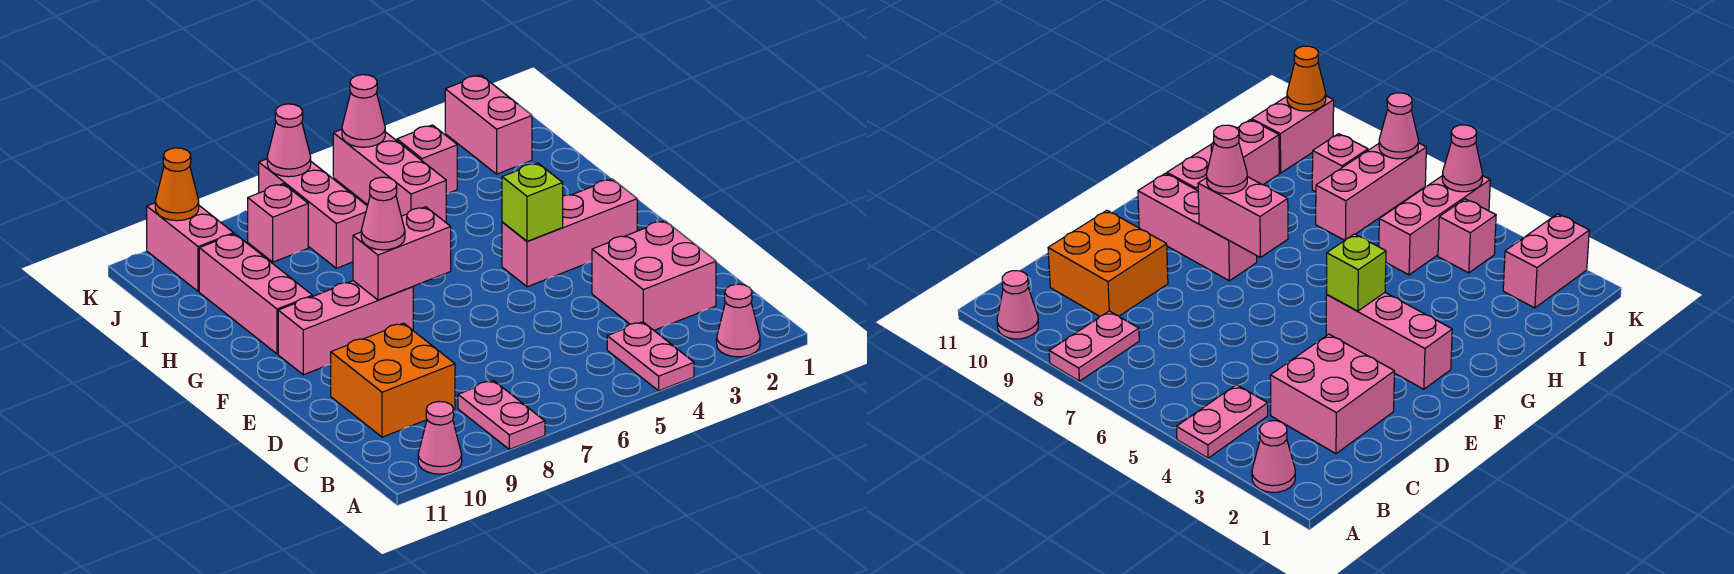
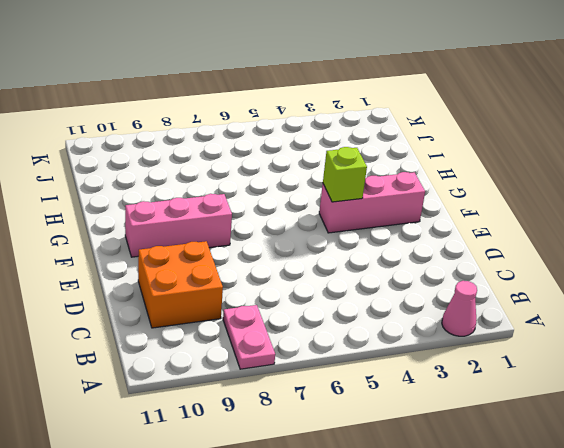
none -> pink plate A4:B4 level 1
none -> pink cone A10 level 1
none -> pink brick C2:D3 level 1

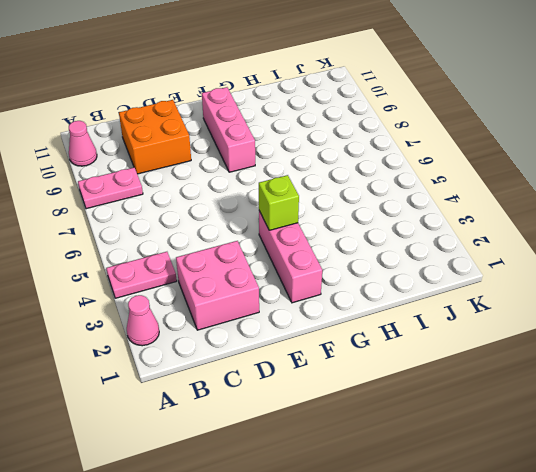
none -> pink brick G10:I10 level 1
none -> pink brick I5:K5 level 1
none -> pink brick I7:K7 level 1

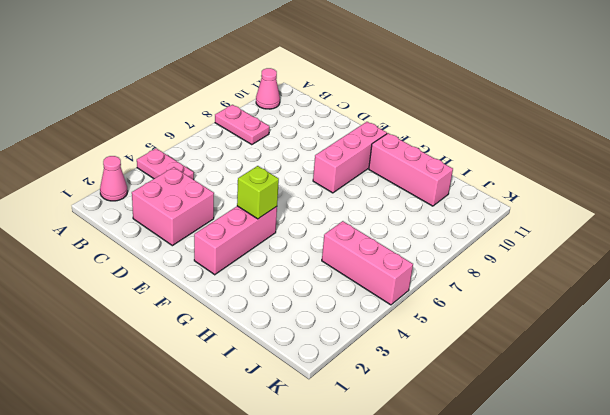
none -> orange brick C9:D10 level 1
none -> pink brick I7:K7 level 1
none -> pink brick J2:K2 level 1

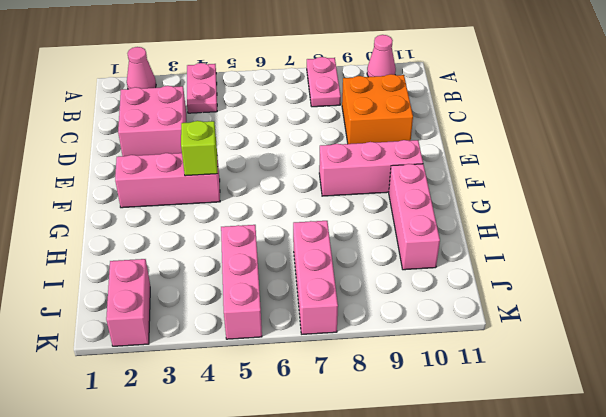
none -> pink brick J4 level 1
none -> pink brick J8 level 1
none -> pink brick J10:K10 level 1

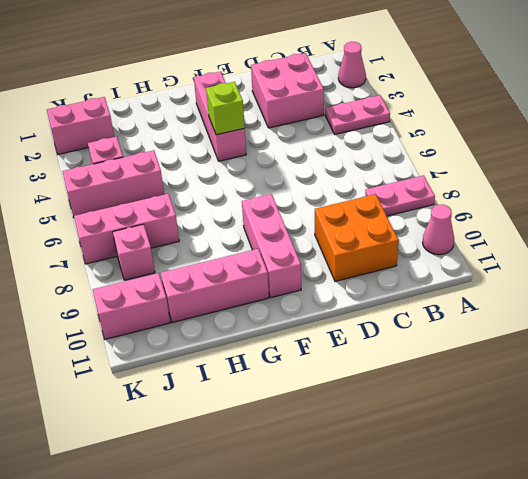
none -> pink brick F7:F8 level 2
none -> pink cone K5 level 2
none -> pink cone K7 level 2

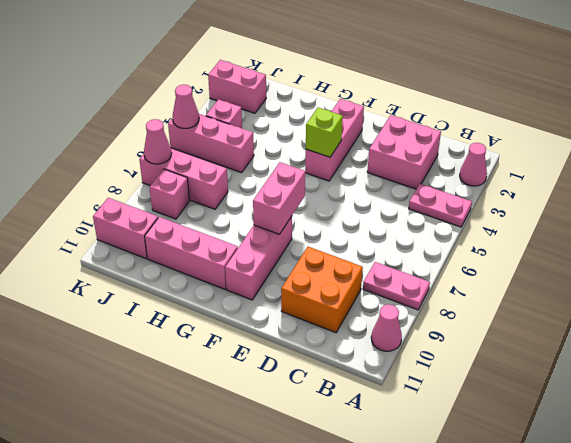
none -> orange cone K10 level 2
none -> pink cone F8 level 3

